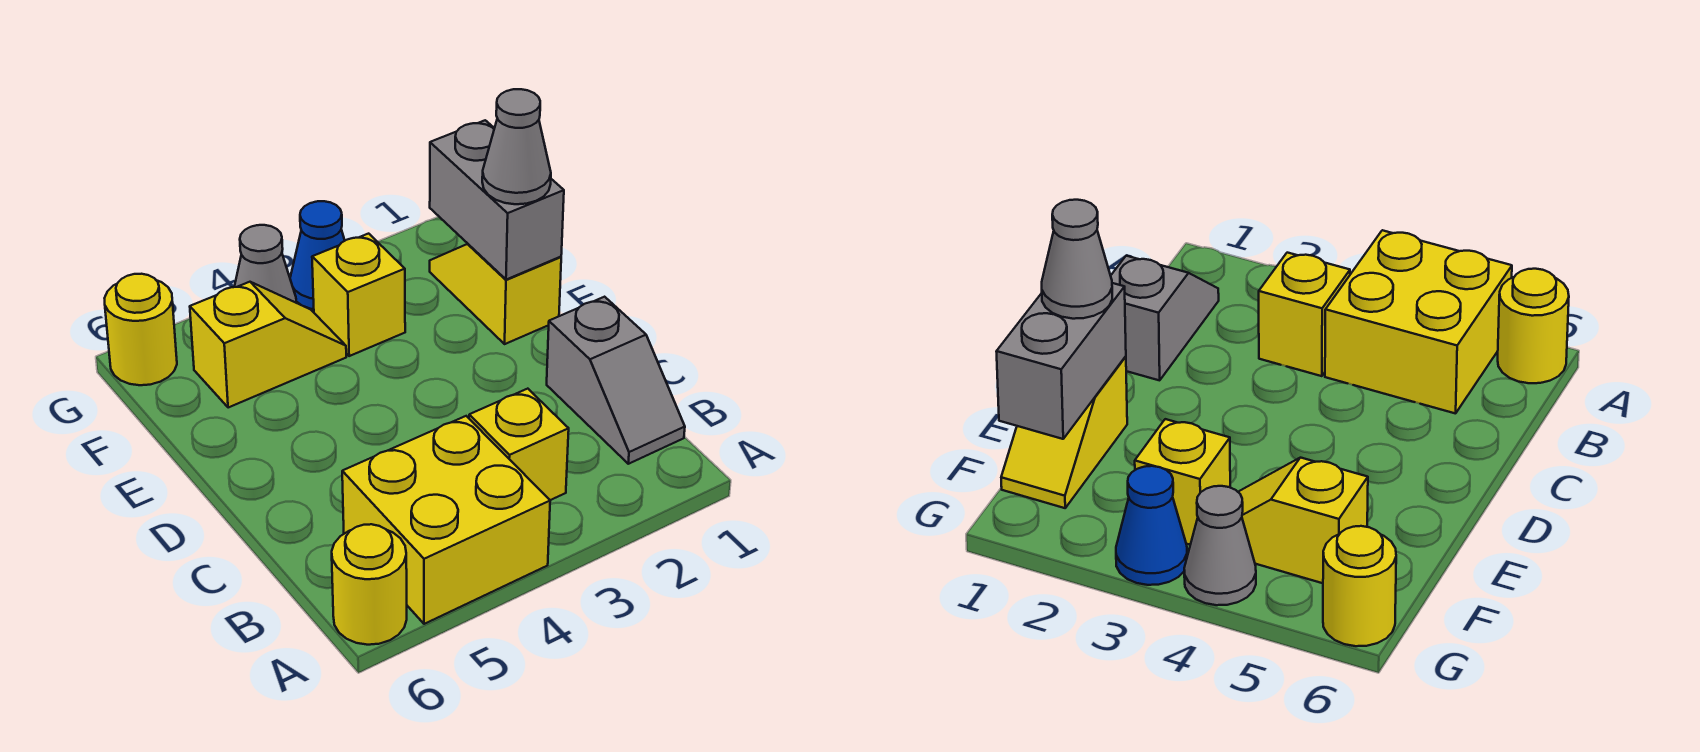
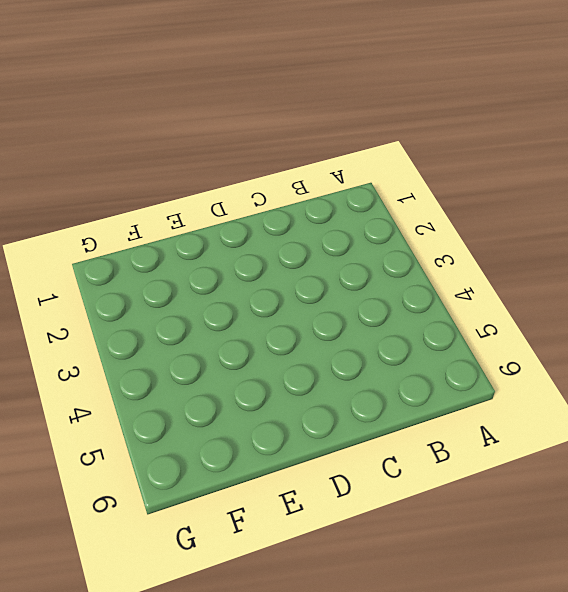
none -> yellow brick A4:B5 level 1
none -> yellow round brick A6 level 1
none -> grey slope B1:C1 level 1 top C

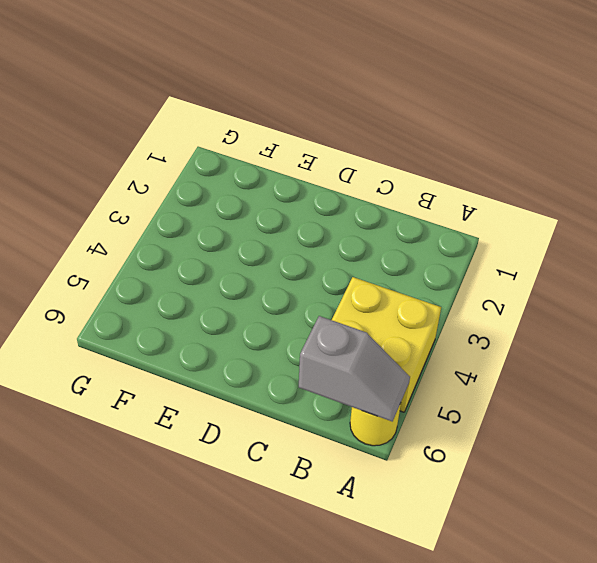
grey slope A6:B6 level 2 top B -> grey slope B1:C1 level 1 top C
none -> yellow brick B3 level 1
none -> yellow slope E1:F1 level 1 top E
none -> yellow brick F3 level 1

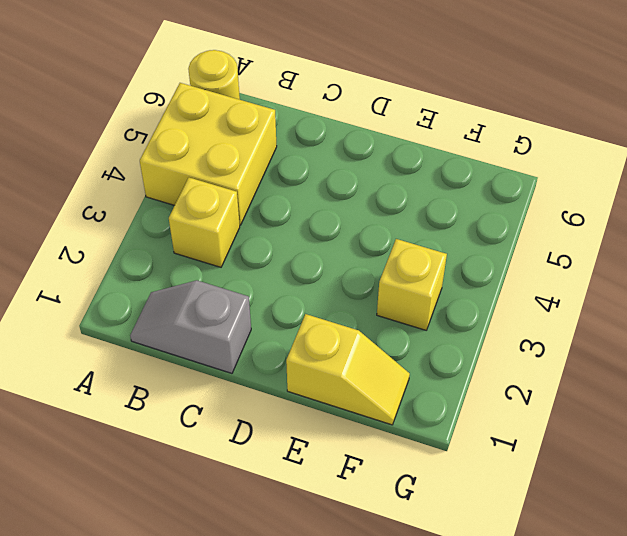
none -> yellow slope F4:F5 level 1 top 5
none -> blue cone G3 level 1
none -> grey cone G4 level 1

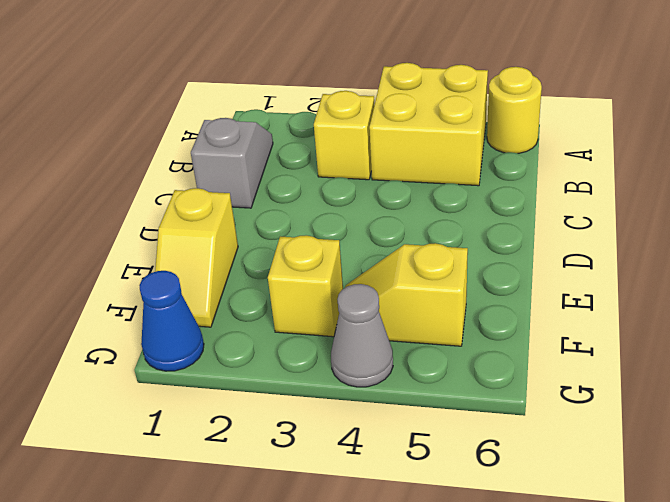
blue cone G1 level 1 -> blue cone G3 level 1
none -> yellow round brick G6 level 1
none -> grey brick E1:F1 level 2
none -> grey cone E1 level 3

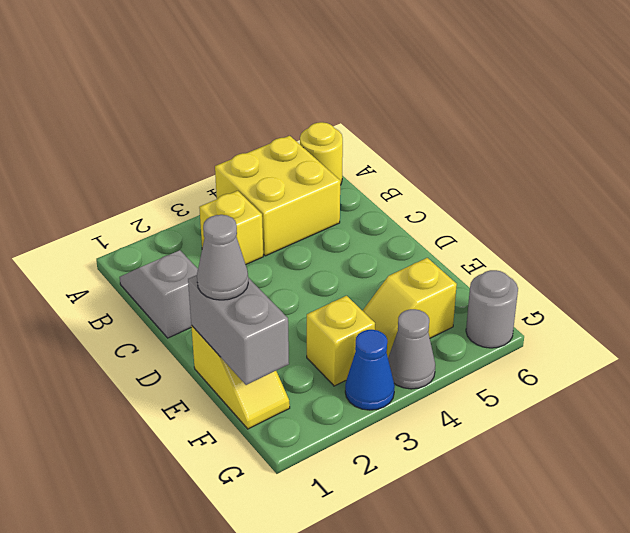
grey round brick G6 level 1 -> yellow round brick G6 level 1

